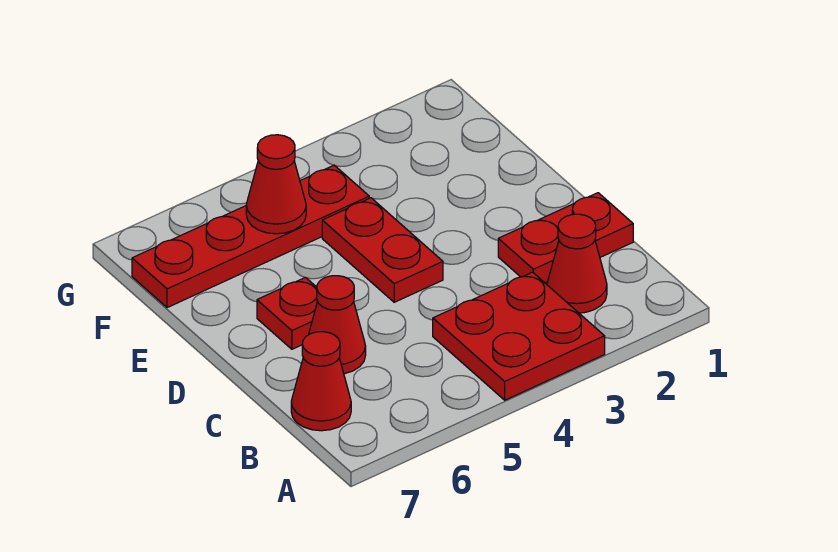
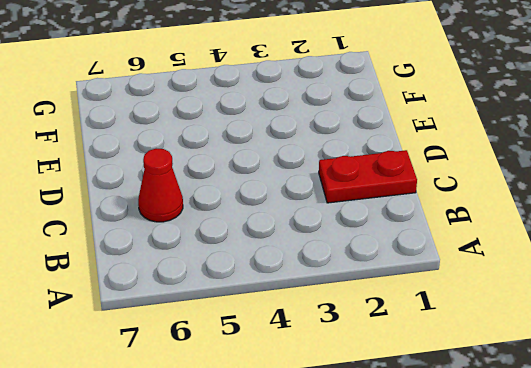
none -> red plate A3:B4 level 1
none -> red cone B2 level 1

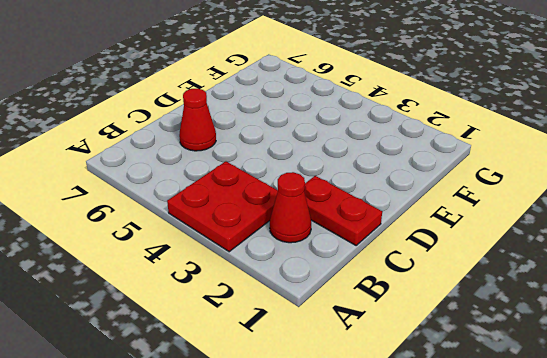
none -> red cone B7 level 1
none -> red plate D4:E4 level 1

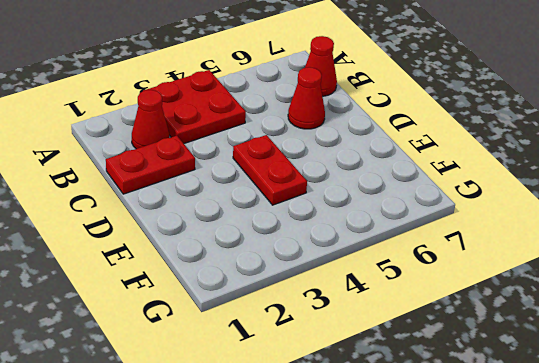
none -> red plate D6 level 1
none -> red plate F4:F7 level 1

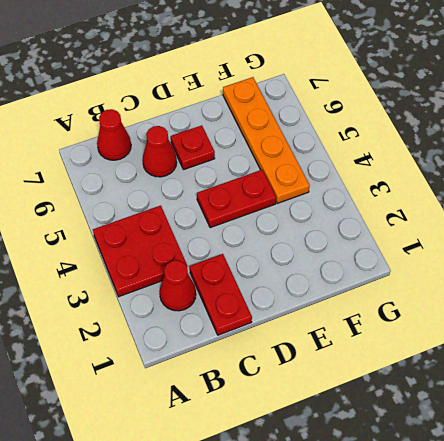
orange plate F4:F7 level 1 -> red plate F4:F7 level 1
none -> red cone F5 level 2

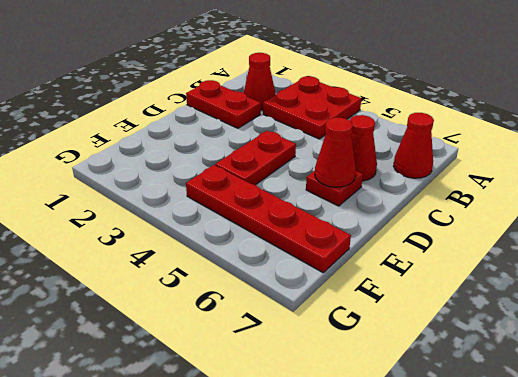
red cone D6 level 2 -> red cone F5 level 2

